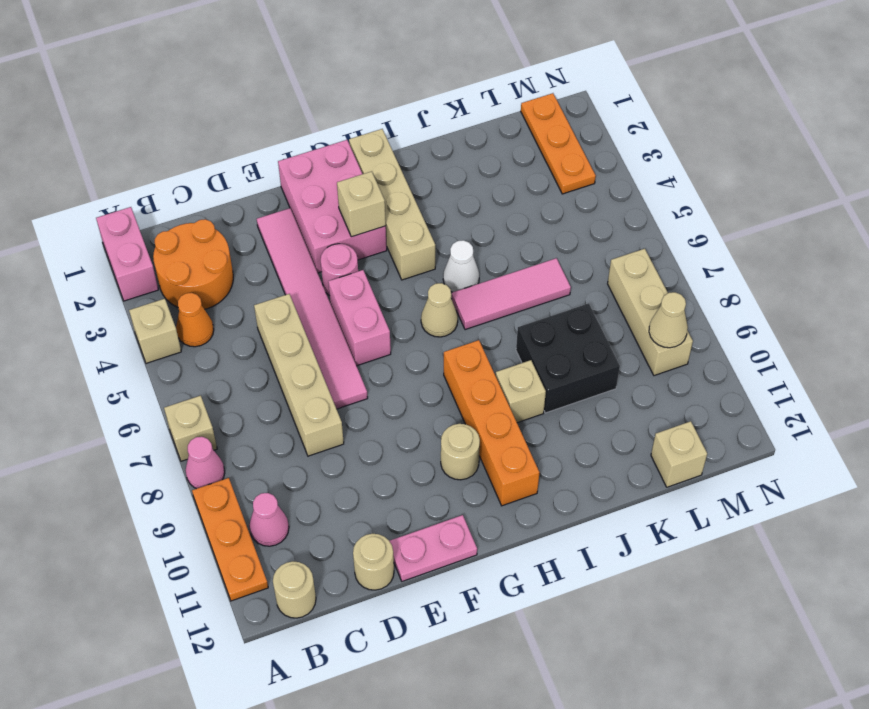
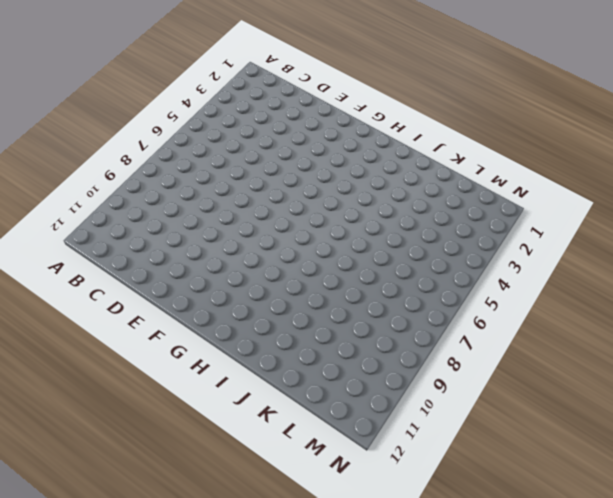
none -> pink brick A1:A2 level 1
none -> tan brick A4 level 1
none -> tan brick A7 level 1

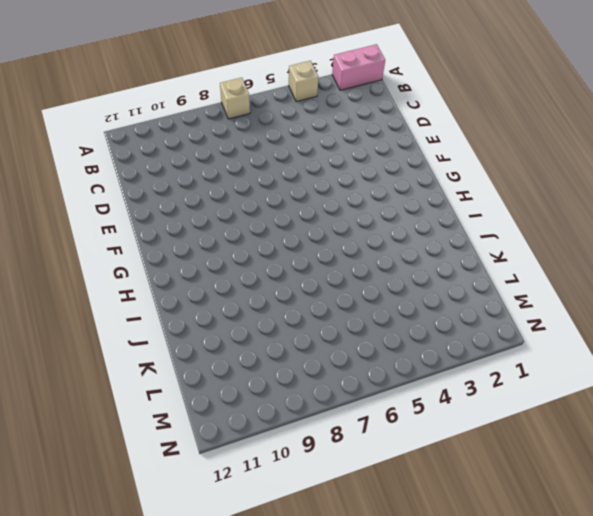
none -> pink cone A8 level 1
none -> orange plate A9:A11 level 1
none -> orange round brick B2:C3 level 1

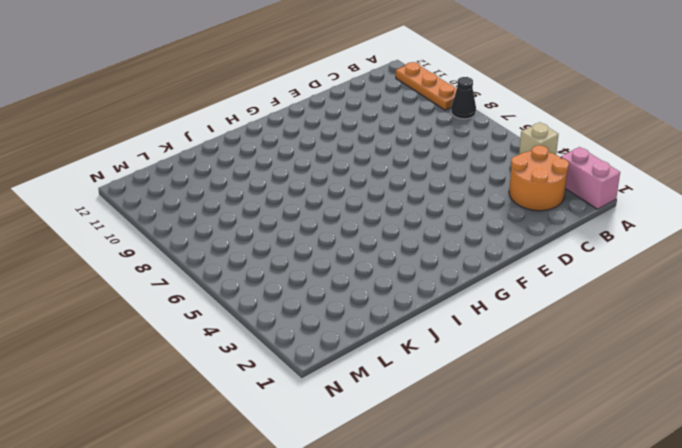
black cone A8 level 1 -> pink cone A8 level 1
none -> tan brick A7 level 1
none -> orange cone B4 level 1
none -> pink cone B10 level 1

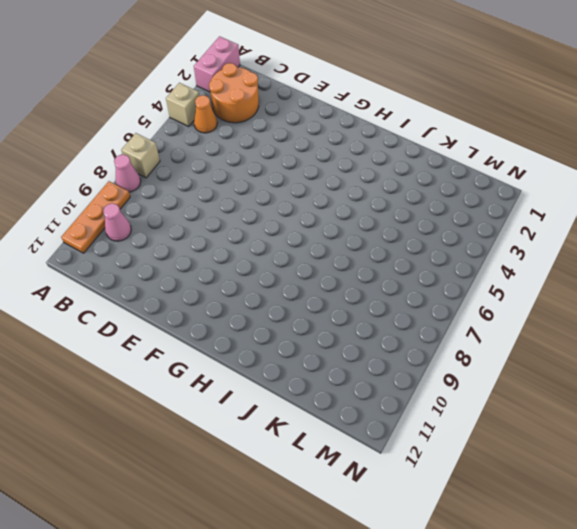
none -> tan round brick B12 level 1
none -> tan brick D5:D8 level 1
none -> tan round brick D12 level 1

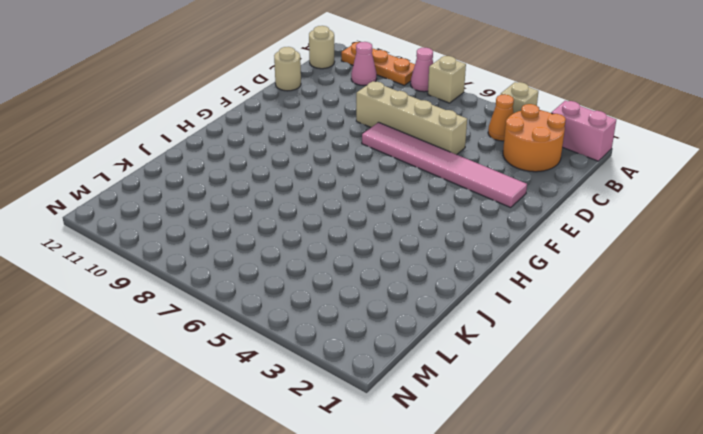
none -> pink plate E12:F12 level 1
none -> pink brick F1:G3 level 1
none -> pink round brick F4 level 1

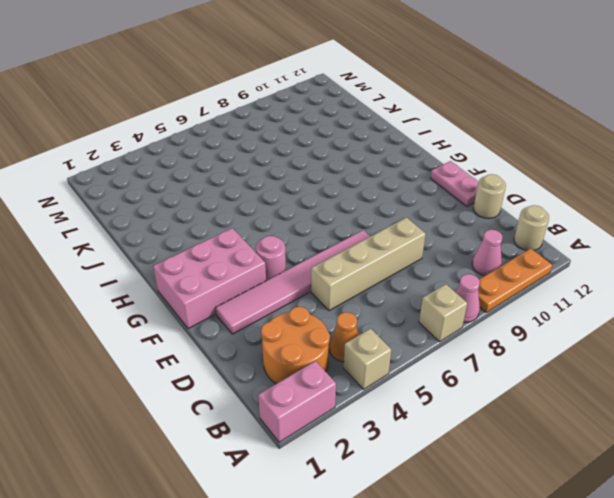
none -> pink brick F5:F6 level 1
none -> tan round brick G10 level 1
none -> tan brick H1:H4 level 1

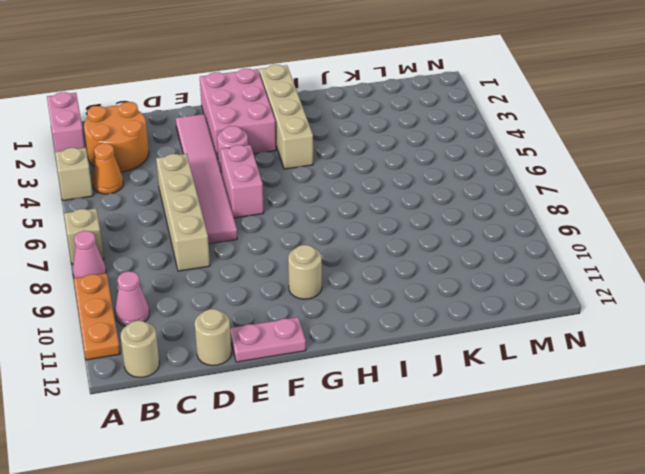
none -> tan cone H6 level 1
none -> orange brick H8:H11 level 1
none -> white cone I5 level 1

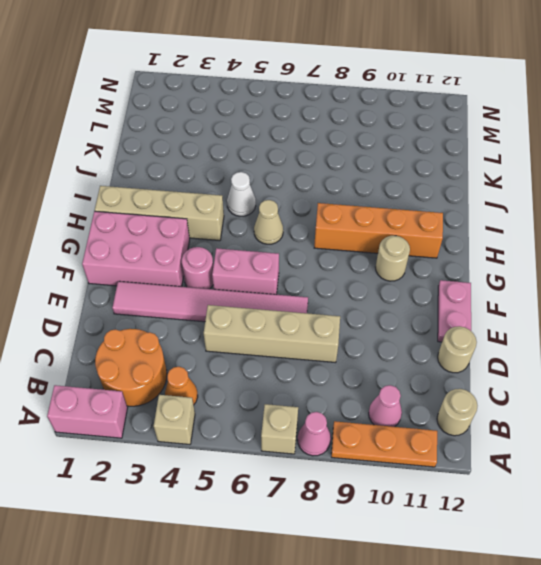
none -> pink tile I6:K6 level 1
none -> tan brick I9 level 1
none -> black brick J8:K9 level 1

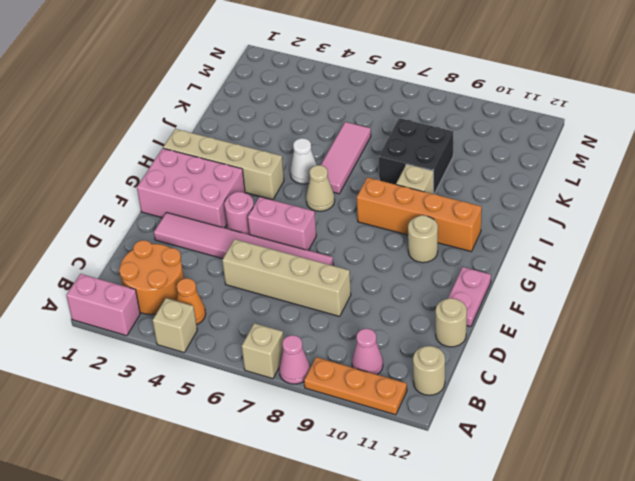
none -> tan brick L12 level 1
none -> orange plate M1:M3 level 1
none -> tan brick M7:M9 level 1

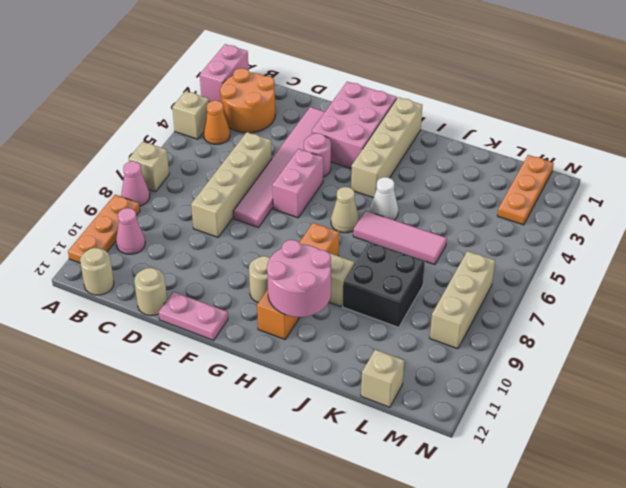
pink round brick H10:I11 level 2 -> none
none -> tan brick G3 level 2
none -> tan cone M9 level 2

